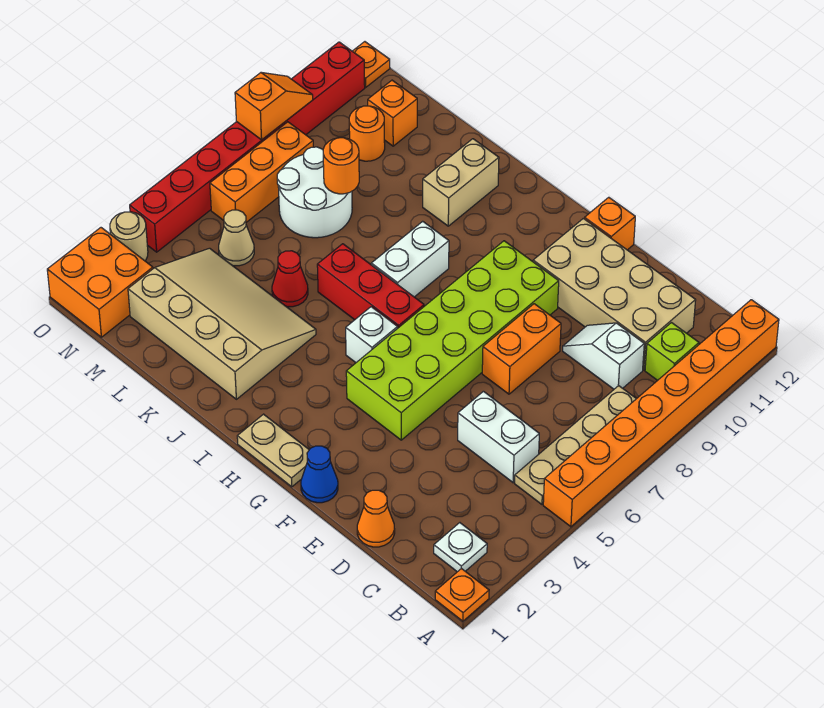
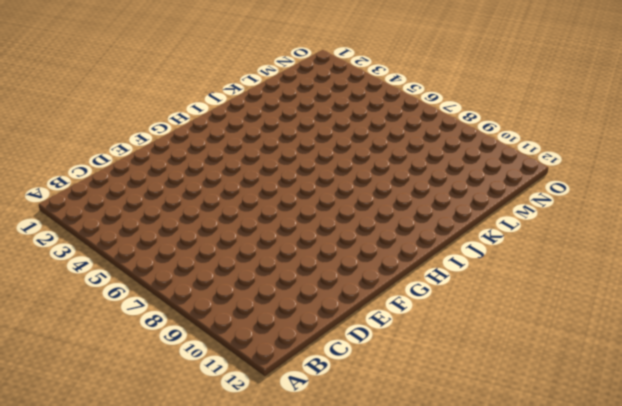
none -> orange plate A1 level 1
none -> orange brick A5:A12 level 1
none -> white plate B2 level 1
none -> tan plate B5:B8 level 1

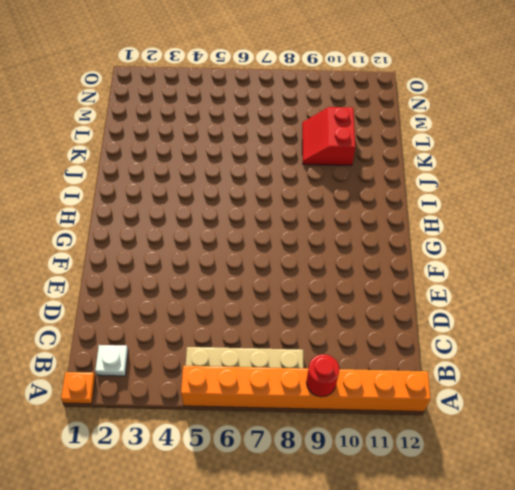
red round brick A9 level 2 -> none
red slope K9:L10 level 1 top 10 -> none
none -> lime brick B10 level 1
none -> white brick C5:D5 level 1
none -> white slope C9:D9 level 1 top C
none -> tan brick C10:F11 level 1

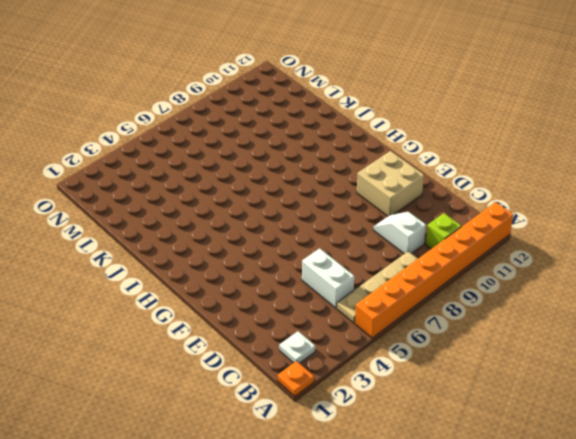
tan brick E10:F11 level 1 -> tan brick C10:F11 level 1
none -> orange cone D1 level 1
none -> orange brick E7:E8 level 1
none -> blue cone F1 level 1
none -> lime brick F4:G9 level 1

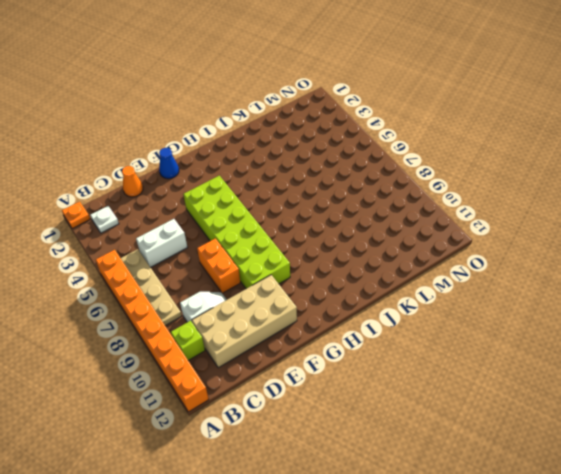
none -> orange brick F12 level 1
none -> tan plate G1:H1 level 1
none -> white brick H5 level 1
none -> red brick H6:J6 level 1

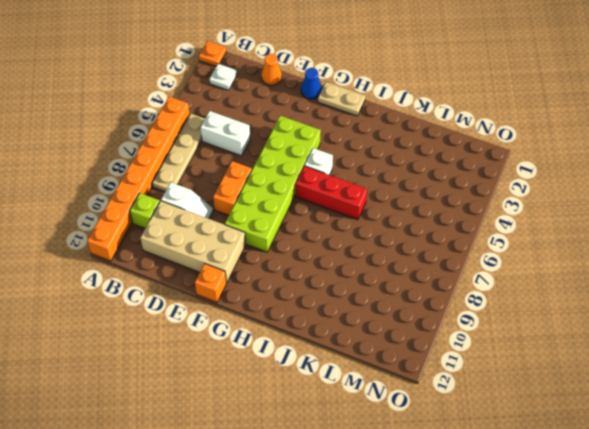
none -> white brick I7:I8 level 1
none -> tan slope J2:M4 level 1 top 2
none -> tan brick J10:J11 level 1
none -> red cone K5 level 1

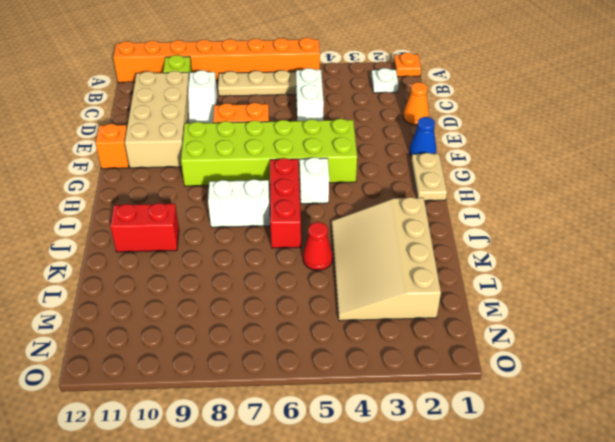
red brick J10:J11 level 1 -> tan brick J10:J11 level 1
none -> white round brick L7:M8 level 1
none -> tan cone M5 level 1
none -> orange round brick M10 level 1
none -> orange brick M11 level 1

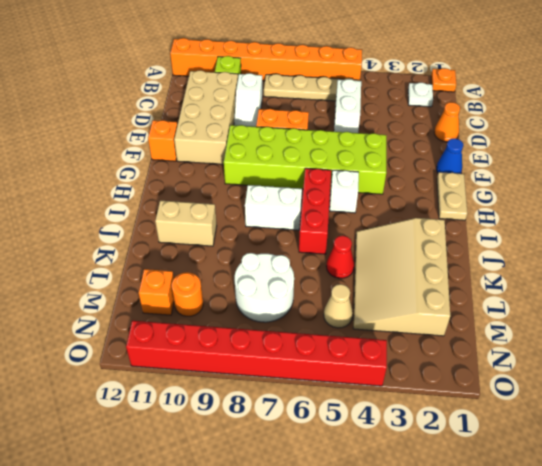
none -> orange brick N1:O2 level 1
none -> orange brick N6:N8 level 1
none -> tan round brick O3 level 1
none -> orange plate O12 level 1

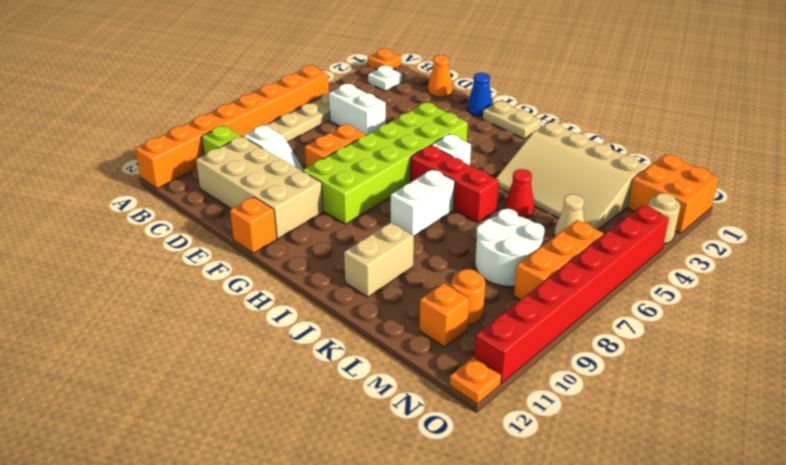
none -> orange round brick L8 level 2
none -> orange slope O8:O9 level 2 top 8

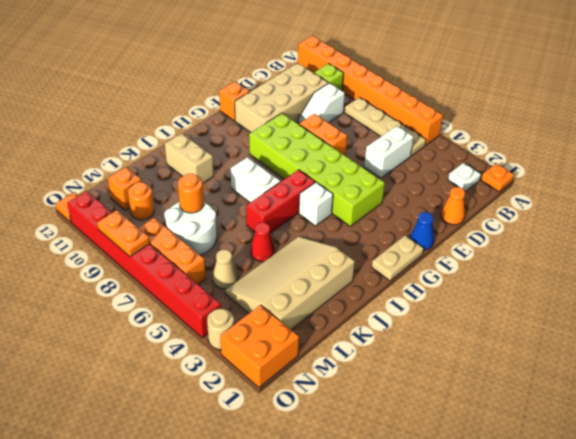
orange plate O8:O9 level 2 -> orange slope O8:O9 level 2 top 8

